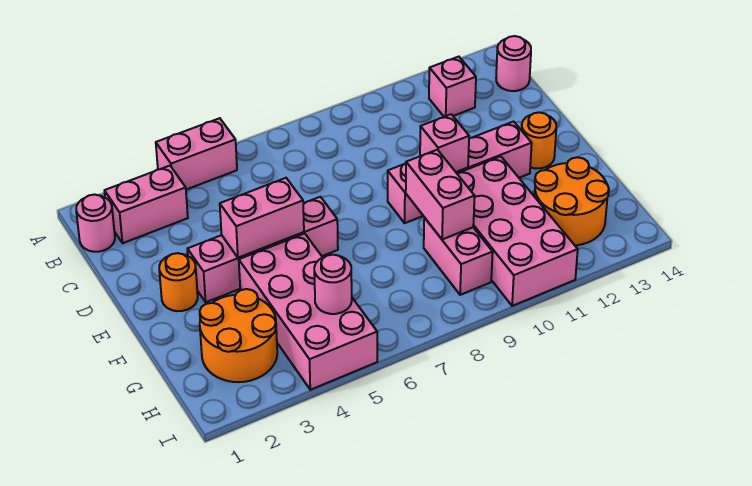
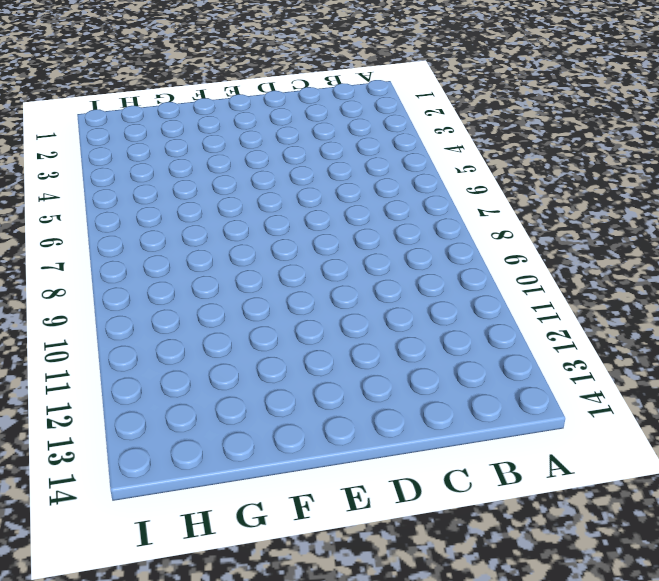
none -> pink brick A4:A5 level 1
none -> pink round brick B1 level 1
none -> pink brick B2:B3 level 1

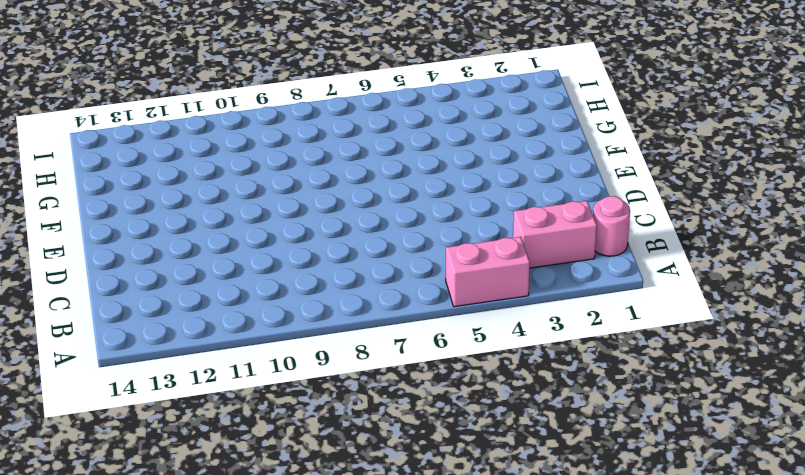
none -> pink brick B12 level 1
none -> pink round brick B14 level 1
none -> orange round brick E2 level 1

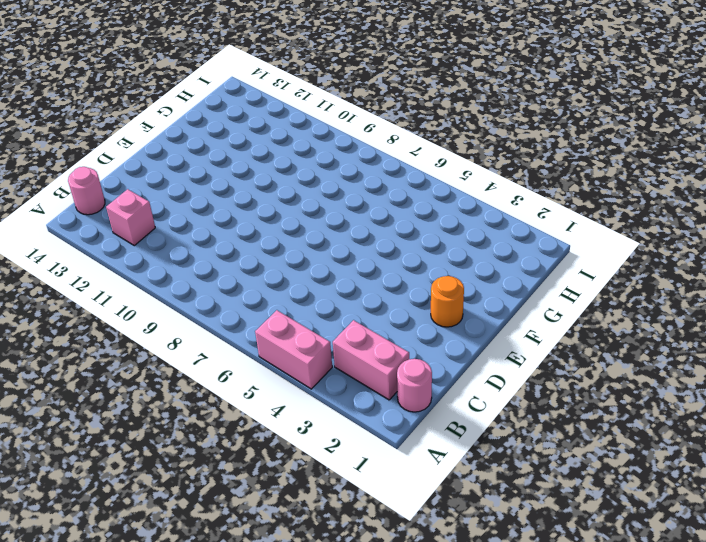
none -> pink brick E3:E6 level 1
none -> pink brick E9:E12 level 1
none -> orange round brick E13 level 1

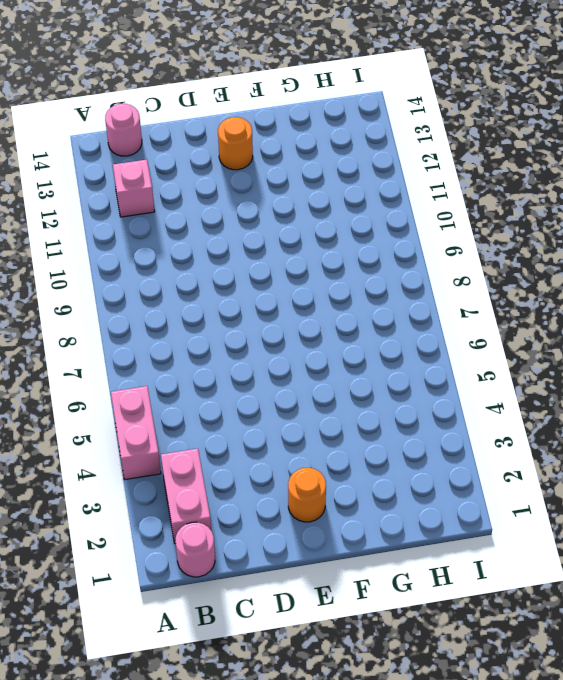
none -> pink brick E3:E6 level 1
none -> pink brick E9:E12 level 1
none -> pink brick F4:I5 level 1

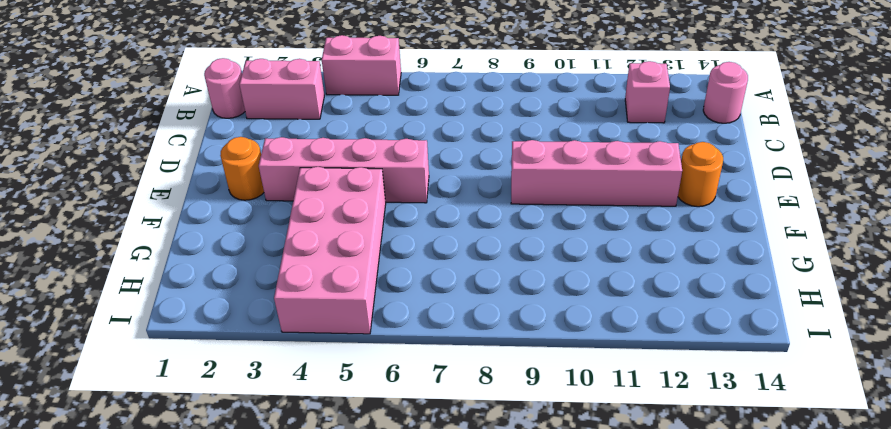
none -> pink brick F10:I11 level 1
none -> orange round brick G2:H3 level 1
none -> pink brick G9:H9 level 1

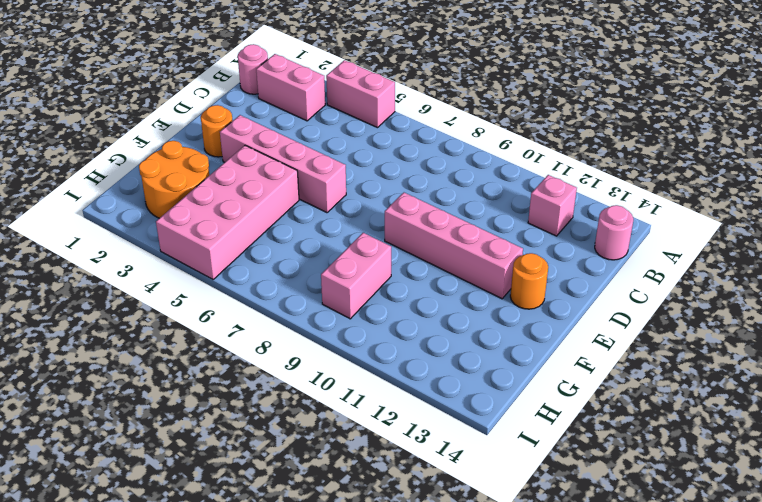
none -> pink brick F10:I11 level 1
none -> orange round brick G12:H13 level 1
none -> pink brick E4:E5 level 2

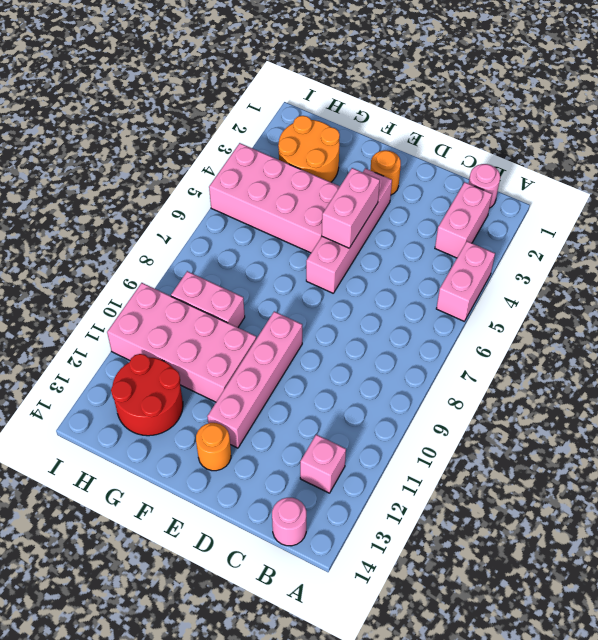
red round brick G12:H13 level 1 -> orange round brick G12:H13 level 1
none -> pink brick E10 level 2
none -> pink brick F9:G9 level 2
none -> pink round brick H5 level 2

